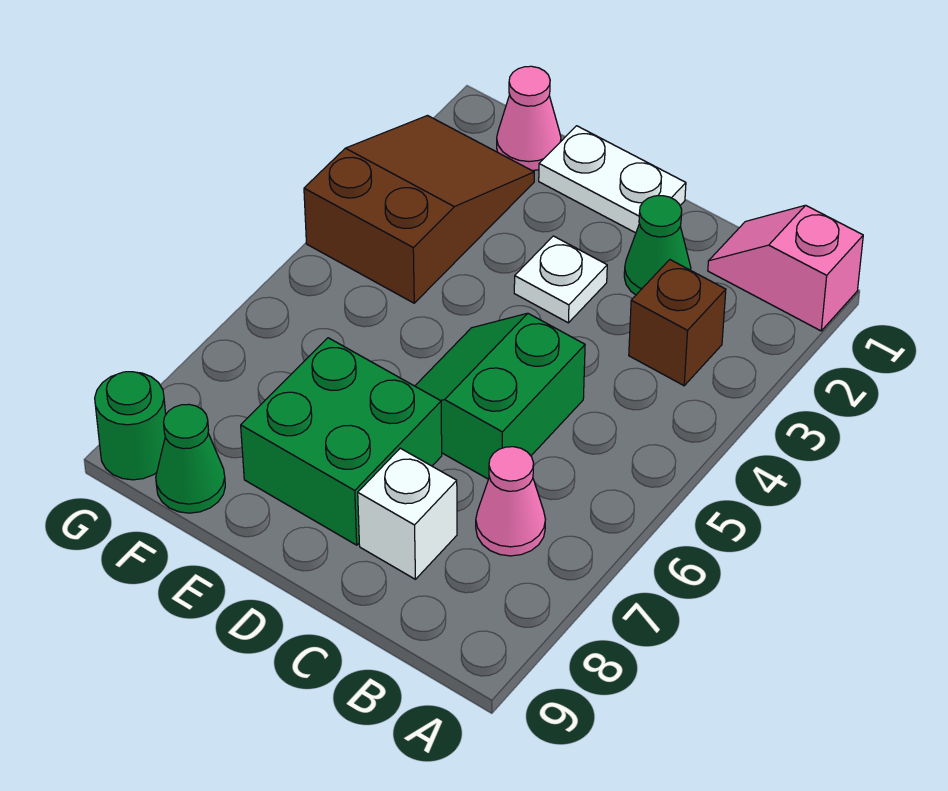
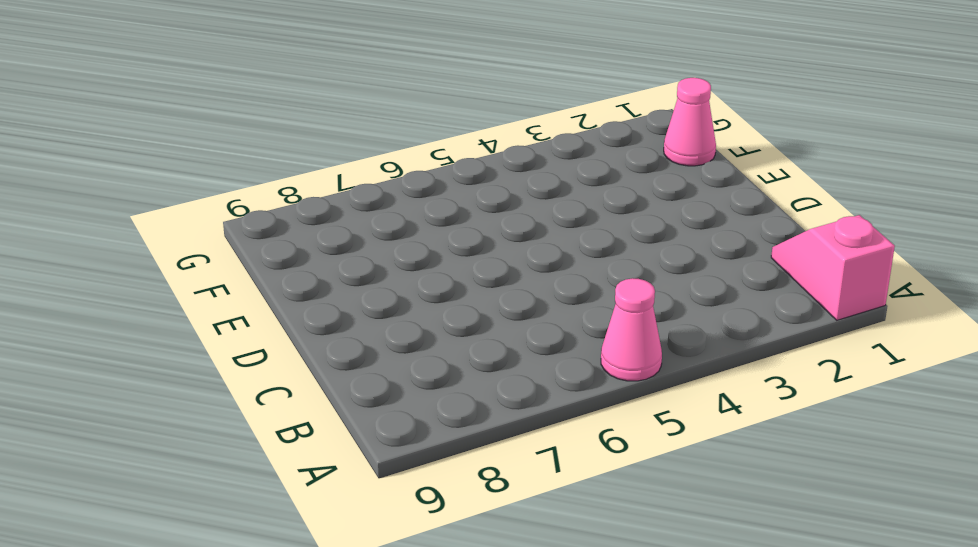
pink cone A5 level 1 -> pink cone B7 level 1
none -> brown brick B3 level 1
none -> green cone C2 level 1
none -> green slope C5:D6 level 1 top C

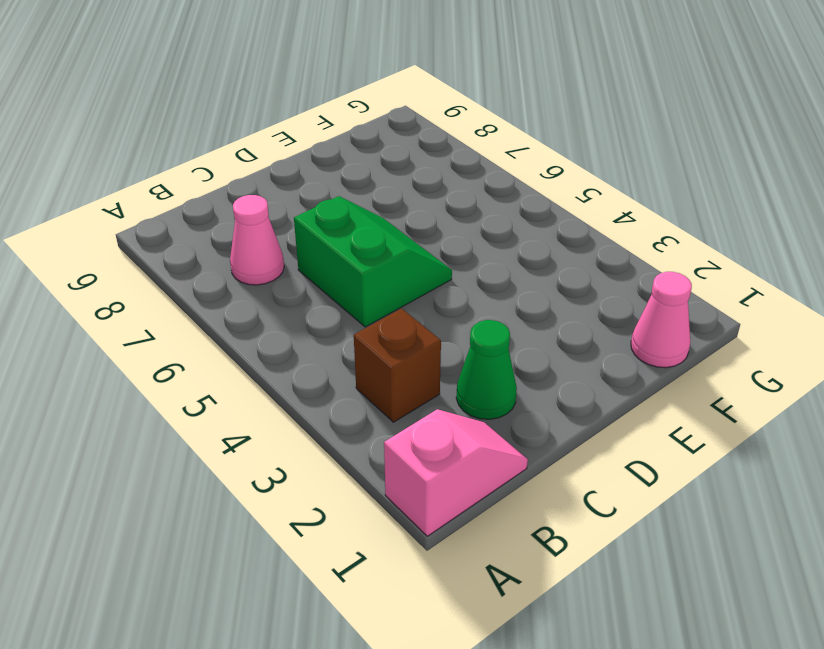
none -> white brick C8 level 1
none -> white plate D1:E1 level 1
none -> white plate D3 level 1

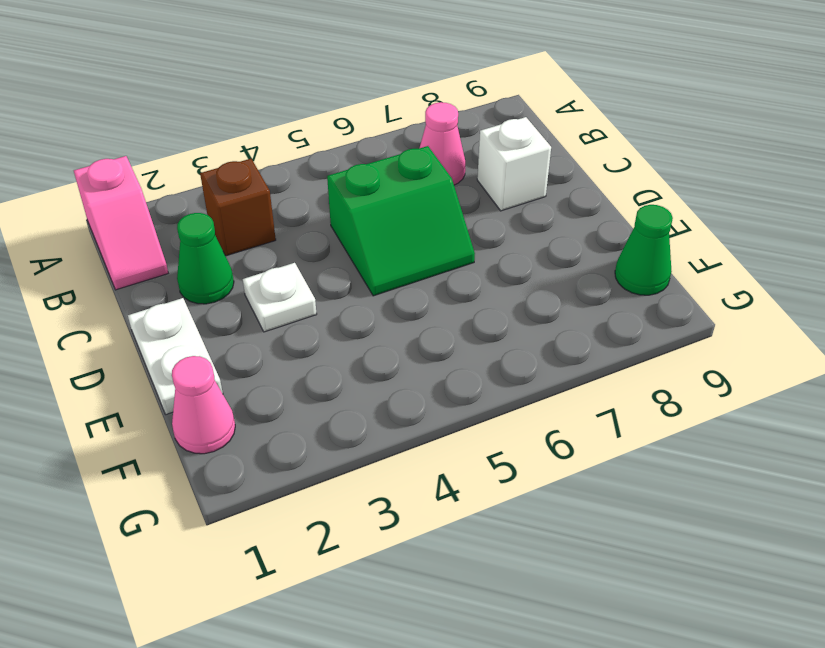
none -> green brick D7:E8 level 1
none -> brown slope F2:G4 level 1 top 4
none -> green round brick G9 level 1

